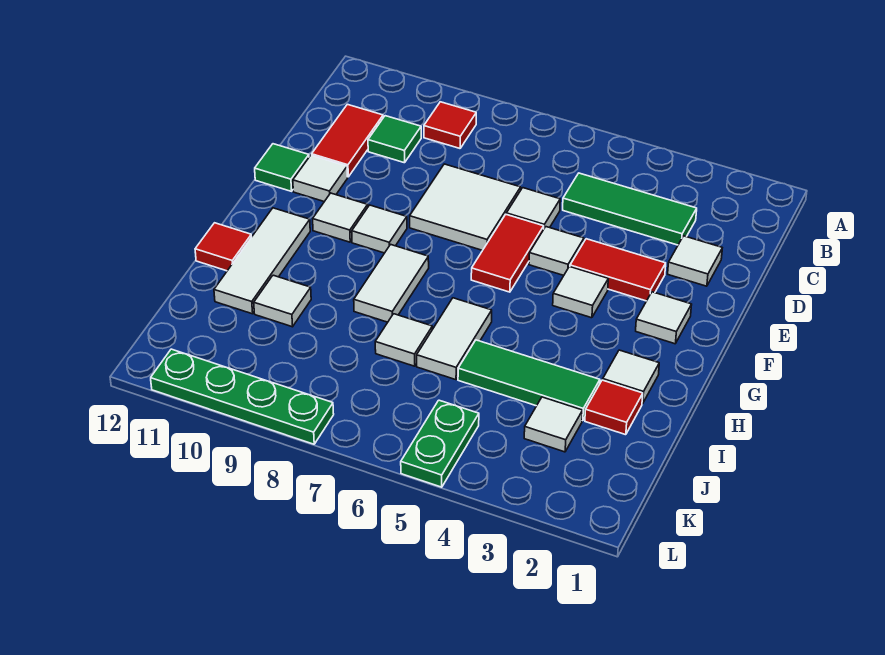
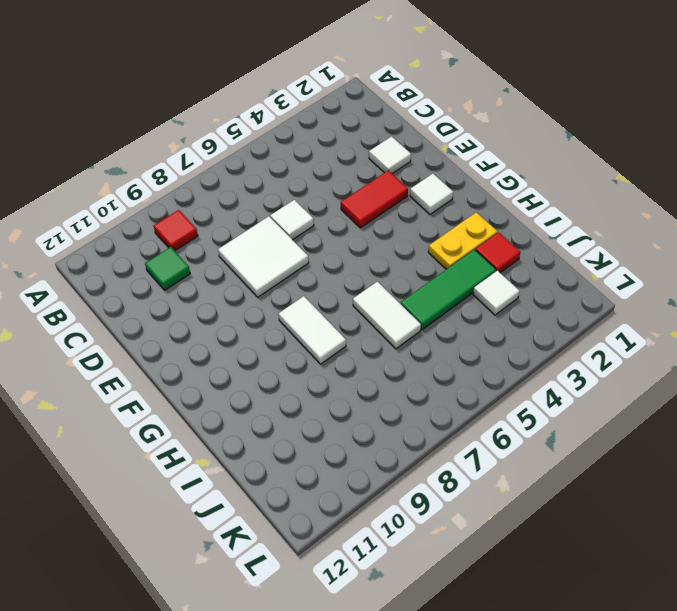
yellow plate H2:H3 level 1 -> white tile H2 level 1
none -> green tile C3:C5 level 1
none -> red tile C11:D11 level 1
none -> white tile E5 level 1

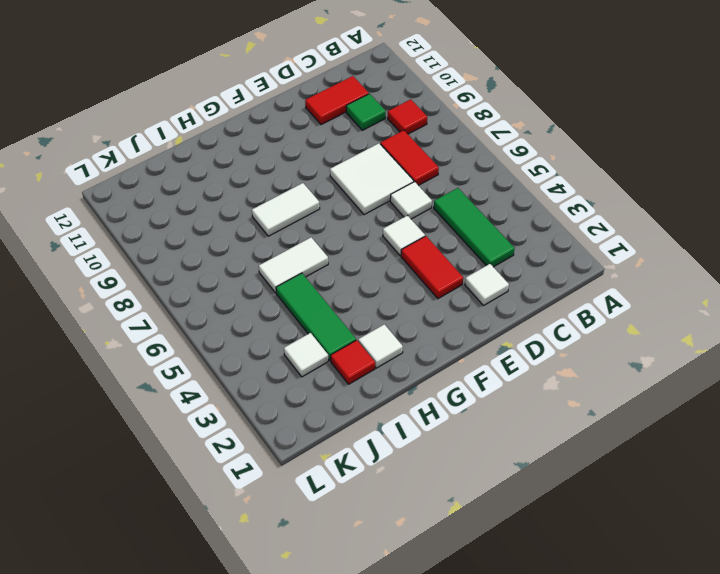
red tile C7:C8 level 1 -> red tile E6:F6 level 1
none -> white tile E11 level 1
none -> green tile E12 level 1
none -> white tile F2 level 1

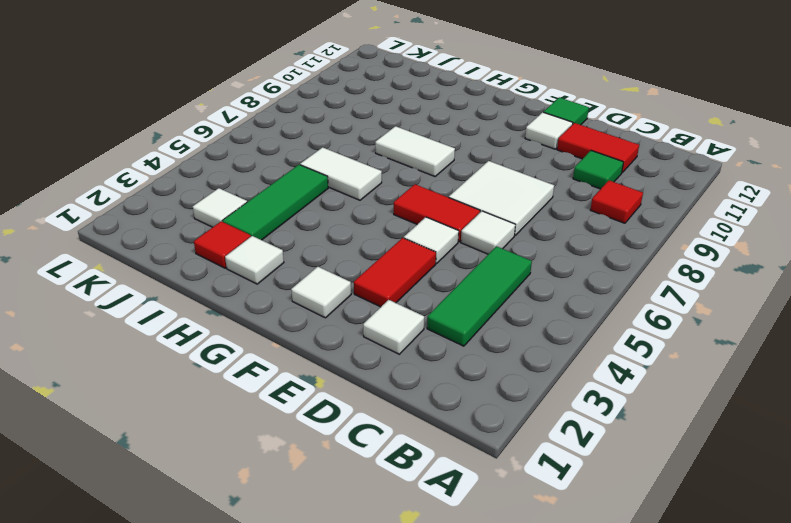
none -> white tile F4 level 1
none -> white tile F9 level 1
none -> white tile F10 level 1

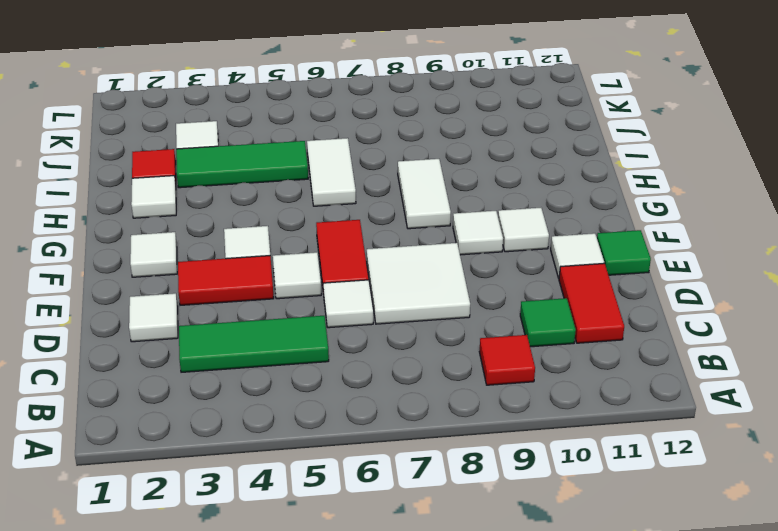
none -> white tile G11:I11 level 1
none -> red tile H12 level 1
none -> white tile I7 level 1

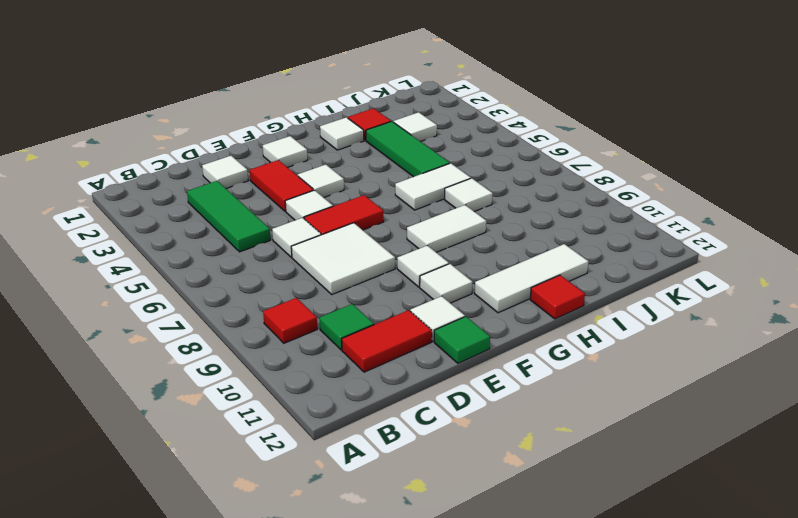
none -> white tile I10 level 1
none -> green plate K5:L5 level 1
none -> green plate L8:L11 level 1

